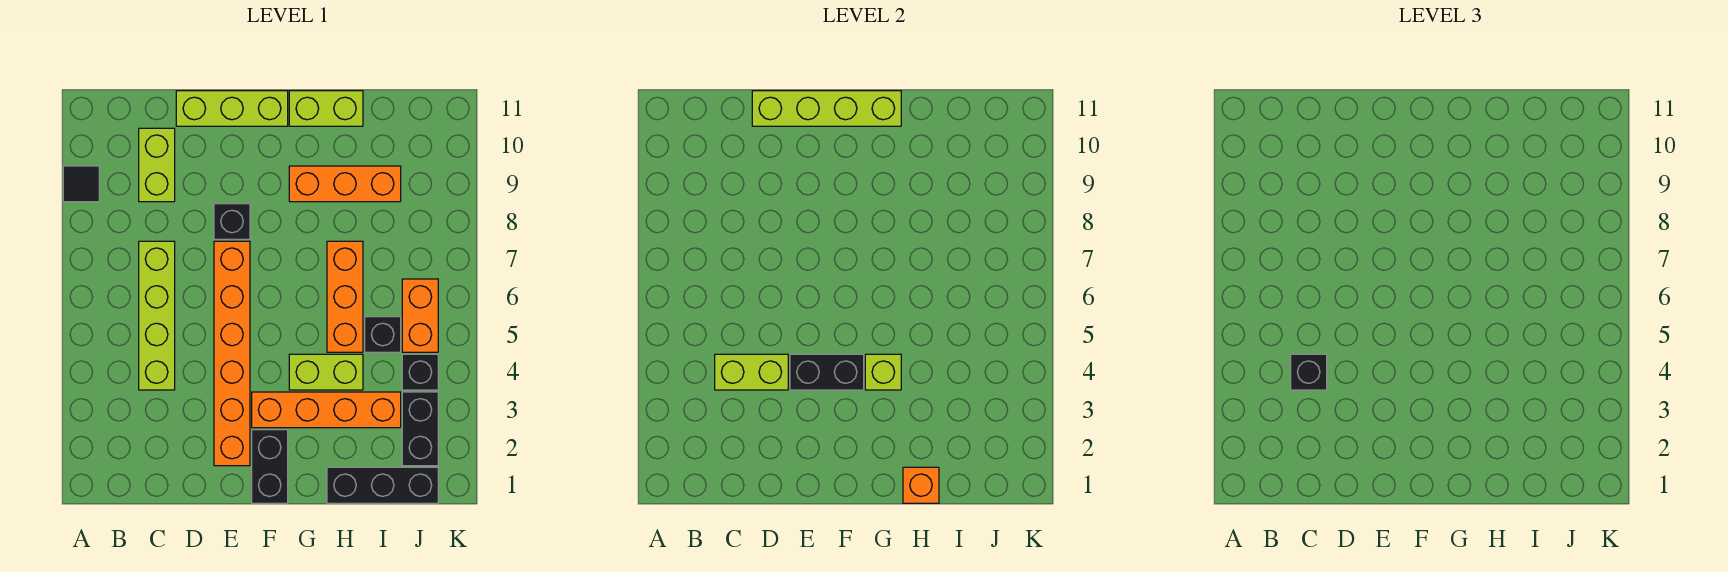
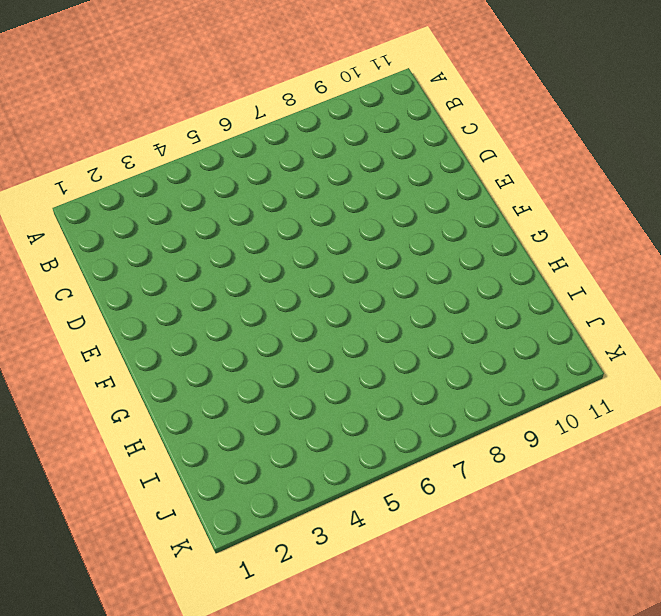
none -> black tile A9 level 1
none -> lime brick C4:C7 level 1
none -> lime brick C9:C10 level 1

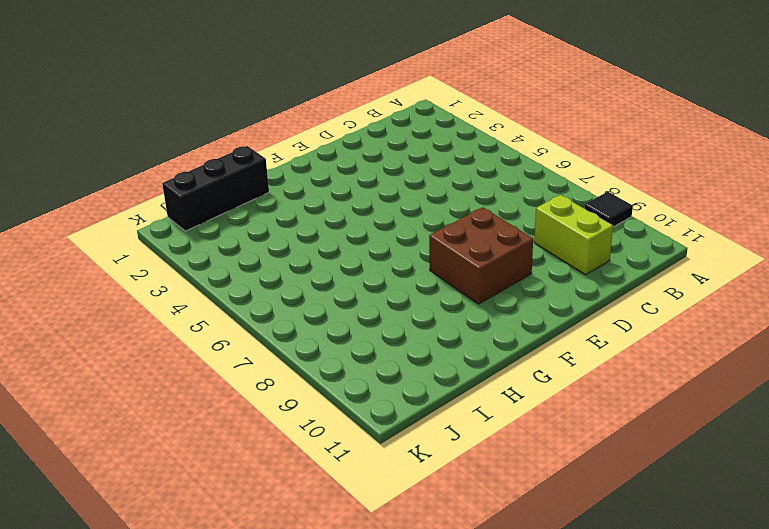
brown brick E8:F9 level 1 -> black brick E8 level 1
none -> lime brick C4:C7 level 1
none -> lime brick D11:F11 level 1
none -> orange brick E2:E7 level 1

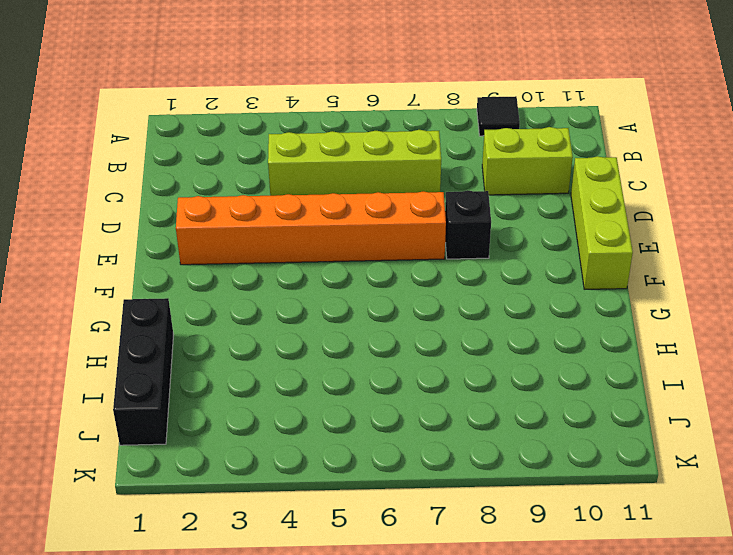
none -> black brick F1:F2 level 1
none -> orange brick F3:I3 level 1
none -> lime brick G4:H4 level 1

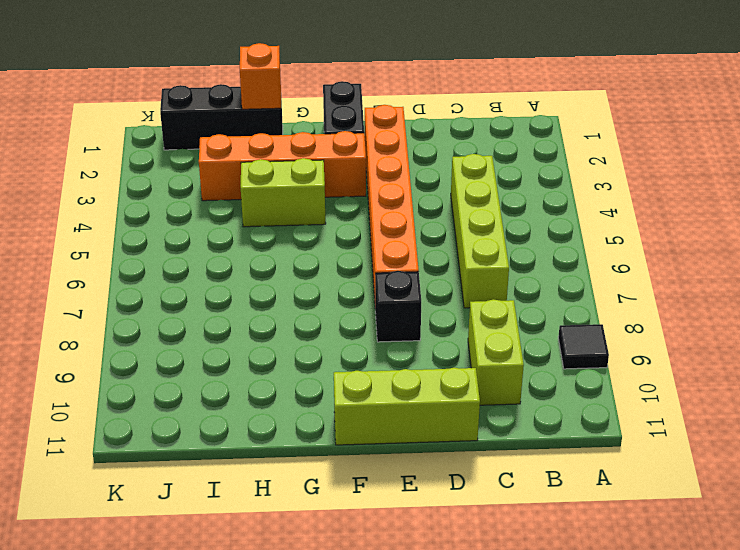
none -> orange brick G9:I9 level 1
none -> lime brick G11:H11 level 1
none -> orange brick H5:H7 level 1

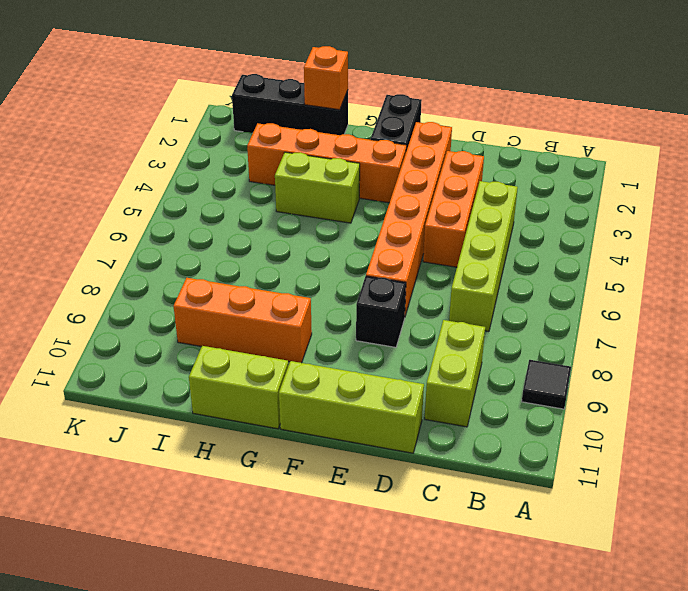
orange brick D3:D5 level 1 -> orange brick H5:H7 level 1
none -> black brick I5 level 1
none -> black brick J2:J3 level 1
none -> black brick J4 level 1

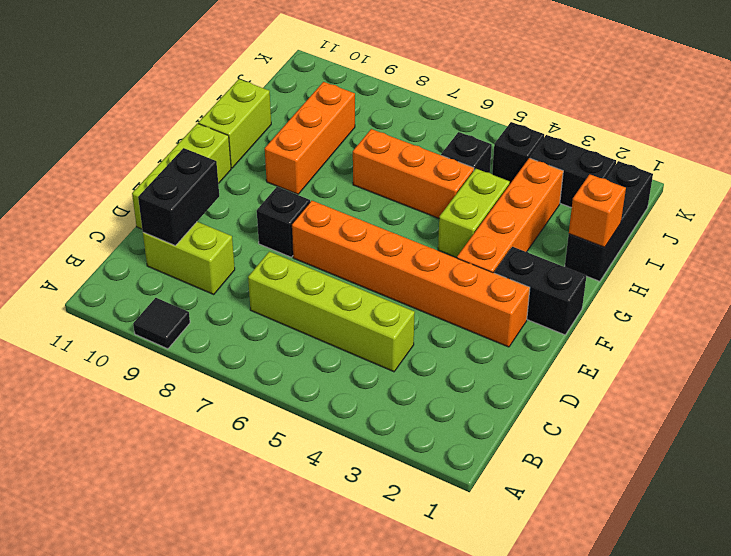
black brick C10:D10 level 2 -> black brick E4:F4 level 2
none -> orange brick J5:J6 level 1
none -> lime brick C4:D4 level 2
none -> lime brick D11:G11 level 2

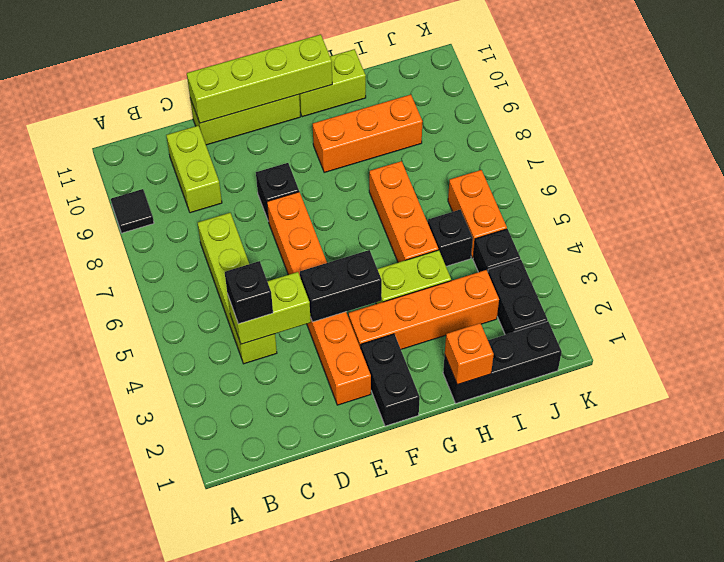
none -> lime brick G4 level 2

